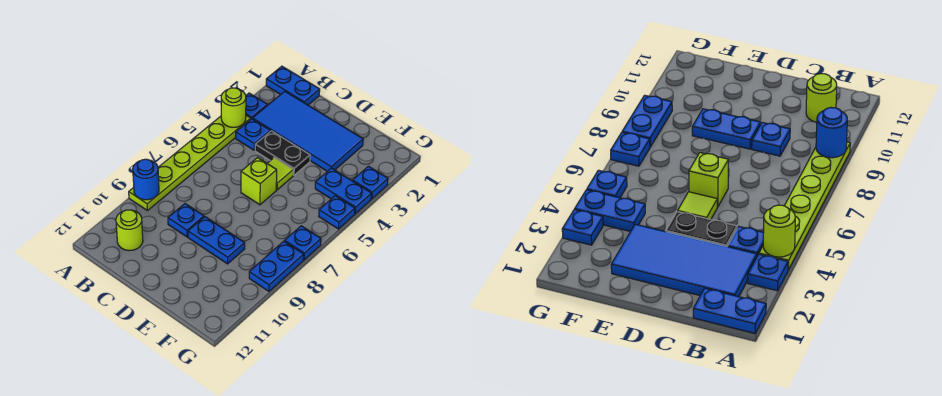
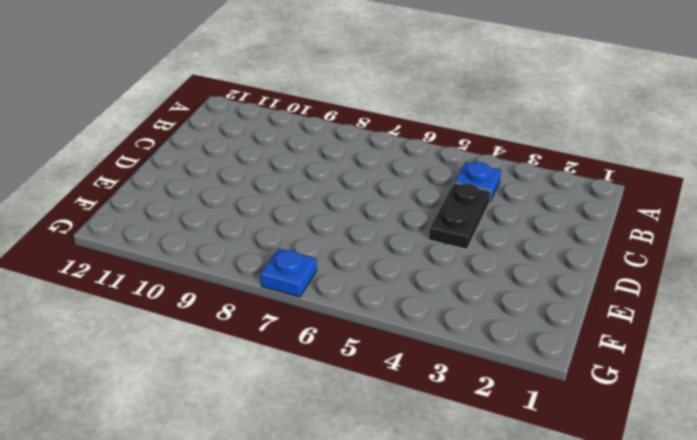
none -> blue plate A1:B1 level 1
none -> blue plate A3 level 1
none -> lime plate A4:A9 level 1

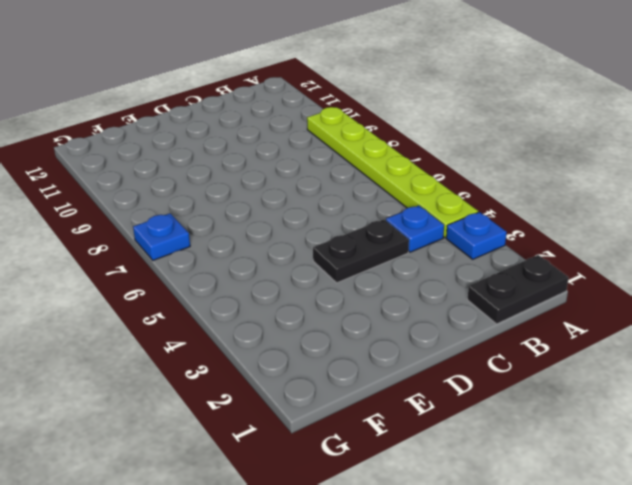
black plate A1:B1 level 1 -> blue plate A1:B1 level 1
none -> blue tile B2:E3 level 1
none -> lime round brick B11 level 1
none -> blue plate C9 level 1

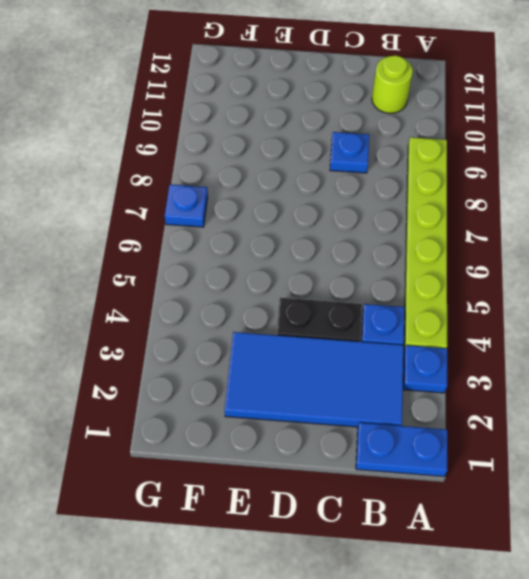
none -> lime tile D5 level 1
none -> lime brick D6 level 1
none -> blue plate D9:E9 level 1

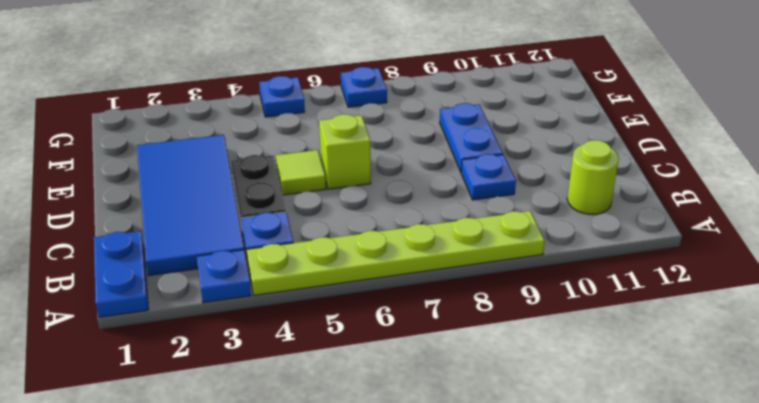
none -> blue plate F4:G4 level 1
none -> blue plate G3 level 1
none -> blue plate G8:G9 level 1

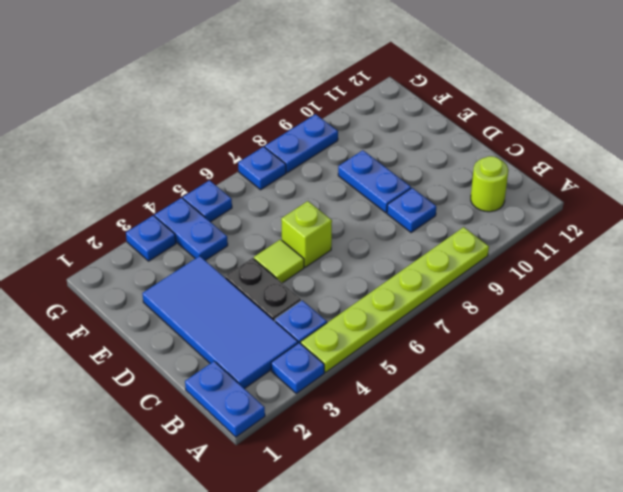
none -> lime round brick A4 level 2
none -> blue round brick A9 level 2

